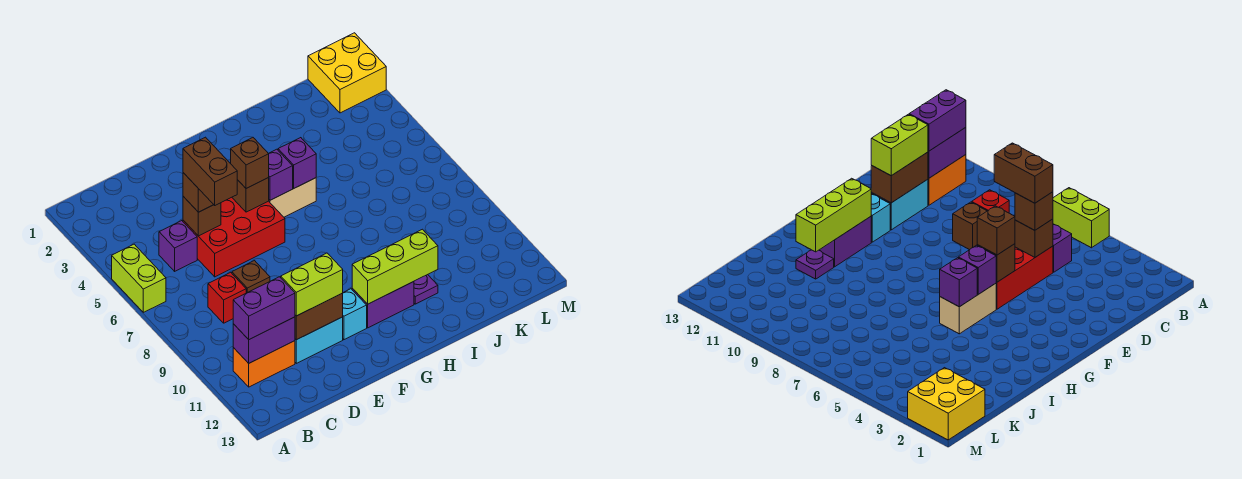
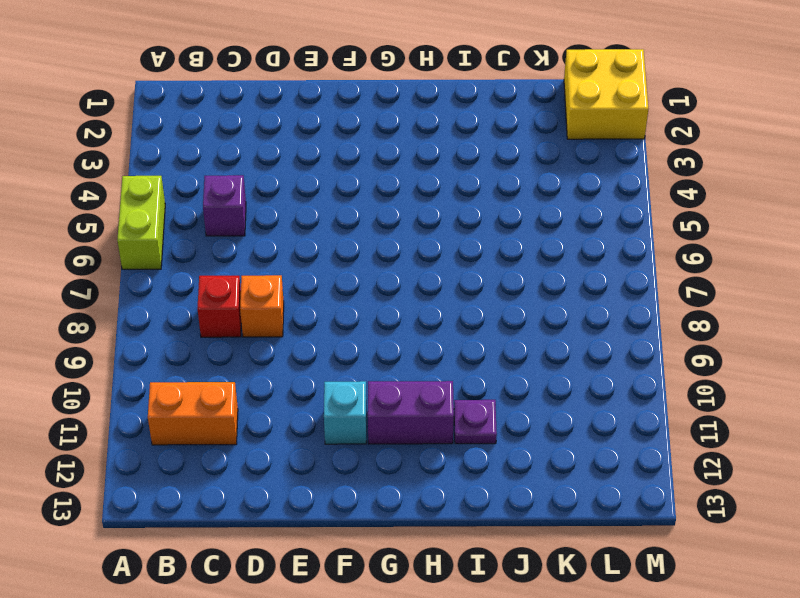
orange brick D8 level 1 -> brown brick D8 level 1
none -> red brick D5:F6 level 1
none -> cyan brick D11:E11 level 1
none -> tan brick G5:H5 level 1

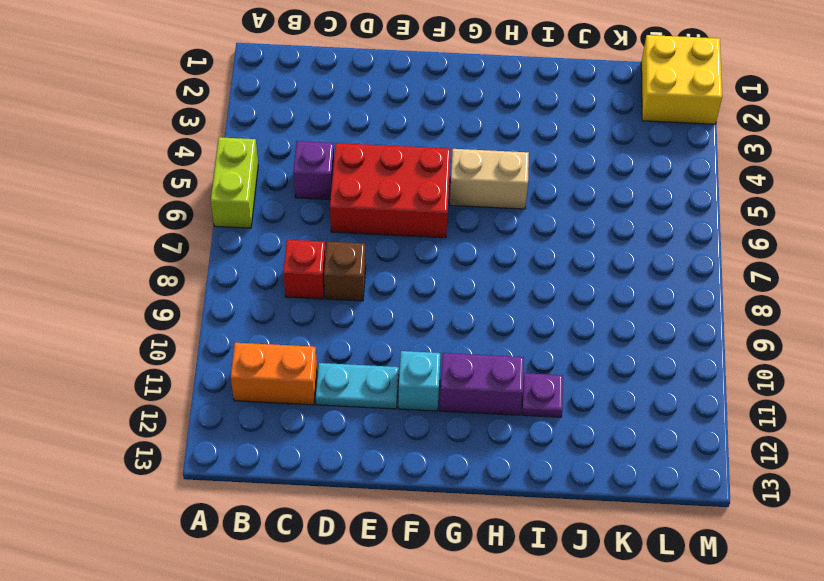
cyan plate D11:E11 level 1 -> cyan brick D11:E11 level 1
none -> purple brick B11:C11 level 2
none -> brown brick D5 level 2
none -> brown brick D11:E11 level 2

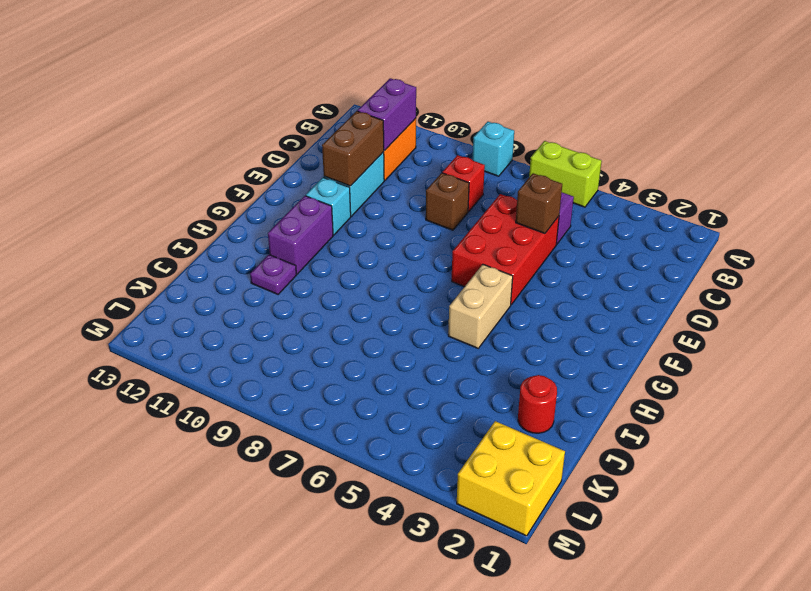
cyan brick A8 level 1 -> none
red round brick J2 level 1 -> none
none -> brown brick F5 level 2
none -> purple brick G5 level 2
none -> lime brick G11:I11 level 2

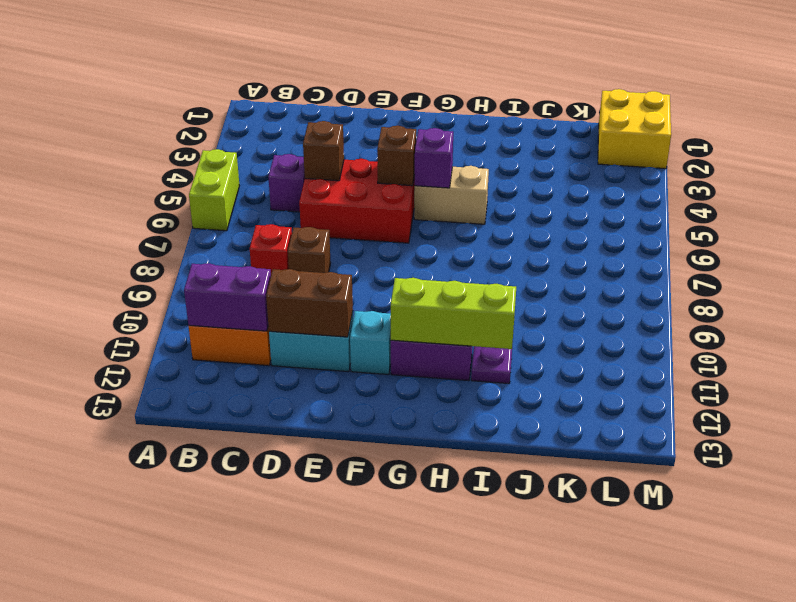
none -> purple brick H5 level 2
none -> purple brick B11:C11 level 3
none -> brown brick D5 level 3

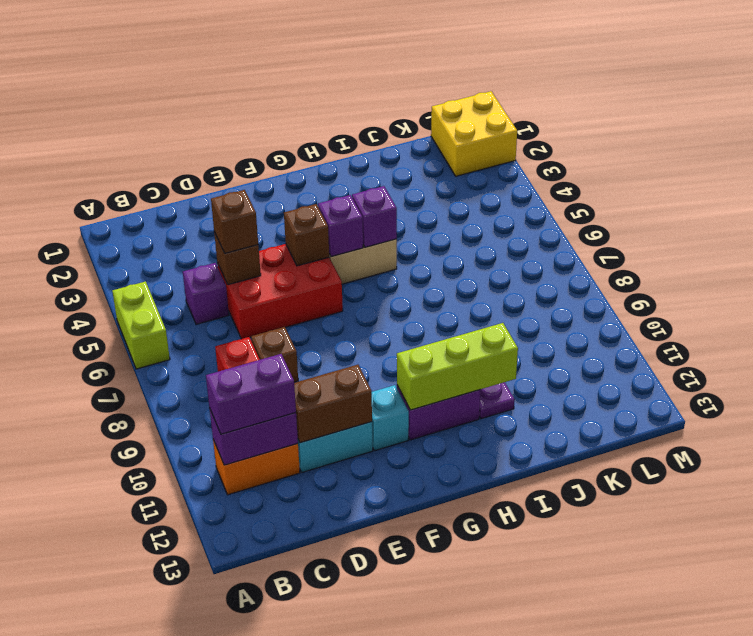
none -> lime brick D11:E11 level 3
none -> brown brick F5 level 3
none -> brown brick D5:D6 level 4

